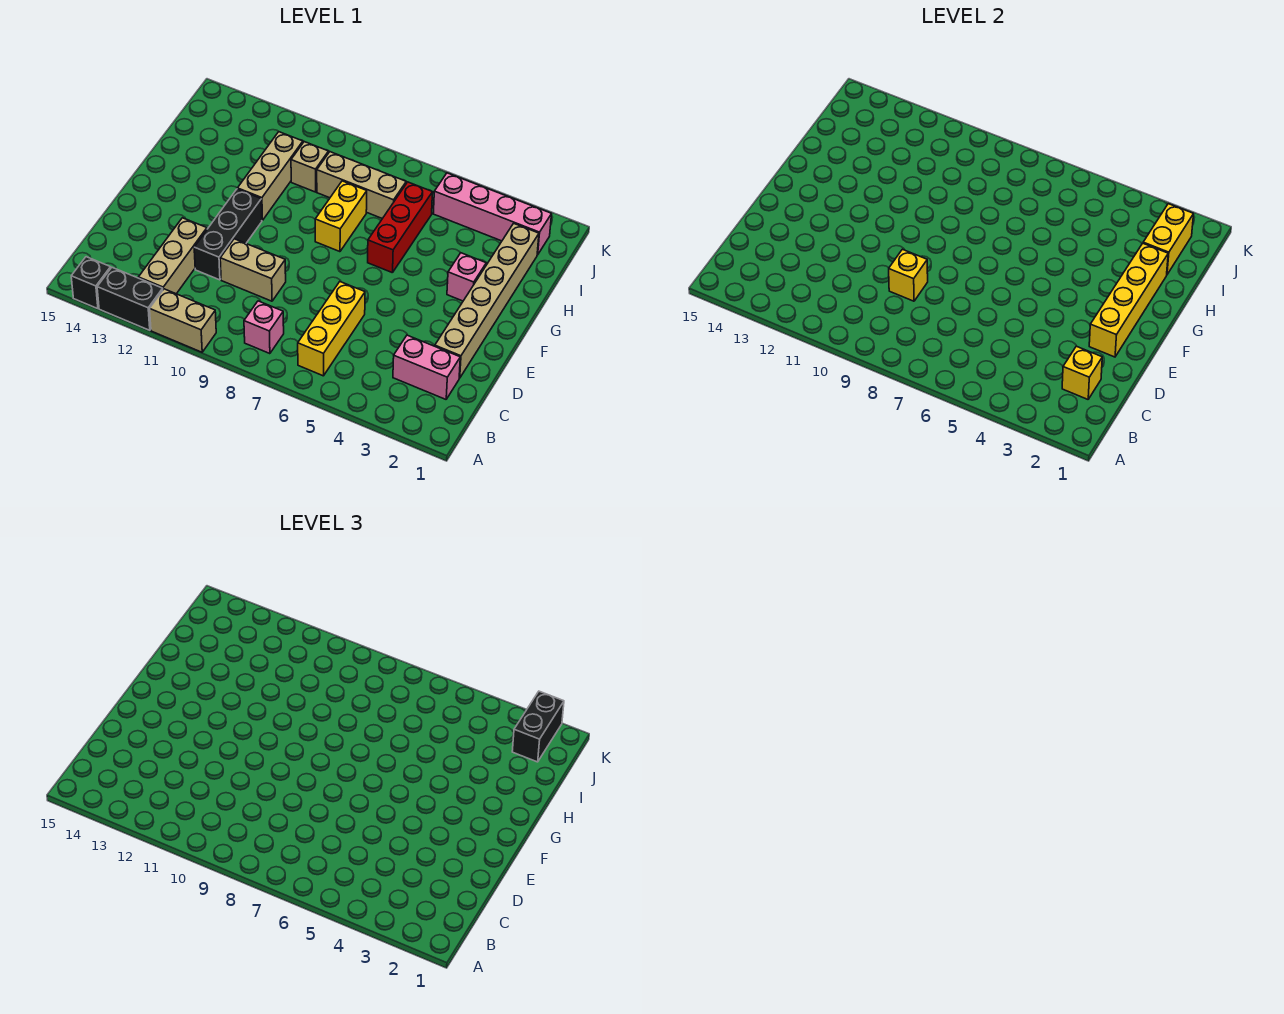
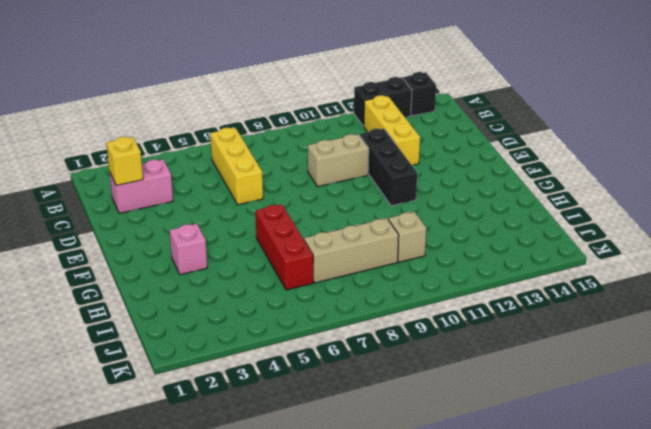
yellow brick B12:D12 level 1 -> tan brick B12:D12 level 1
none -> tan brick A10:A11 level 1
none -> pink brick B8 level 1
none -> tan brick D2:I2 level 1

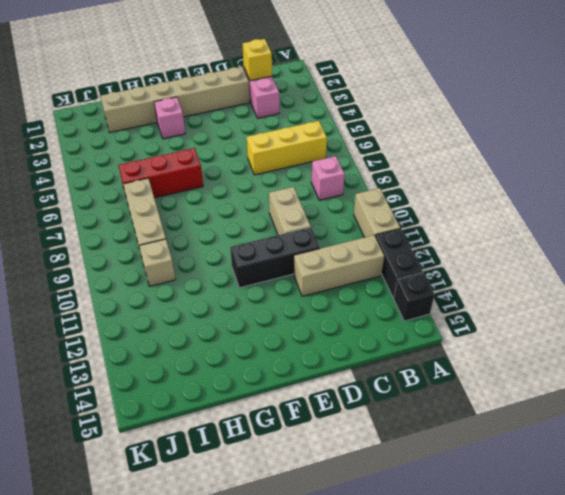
none -> yellow brick G8:H8 level 1
none -> tan brick G11:I11 level 1
none -> pink brick J2:J5 level 1

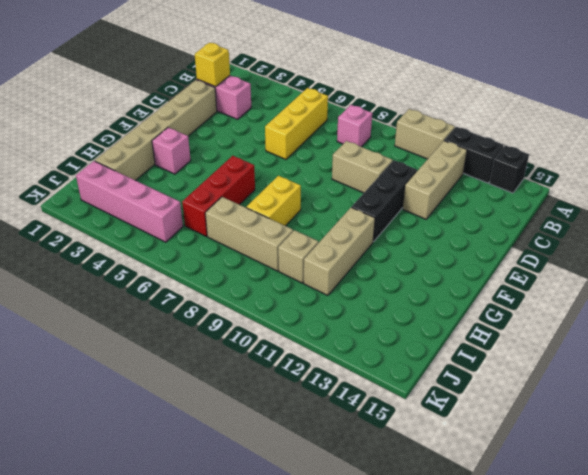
none -> yellow brick D9 level 2
none -> yellow brick E2:H2 level 2
none -> yellow brick I2:J2 level 2

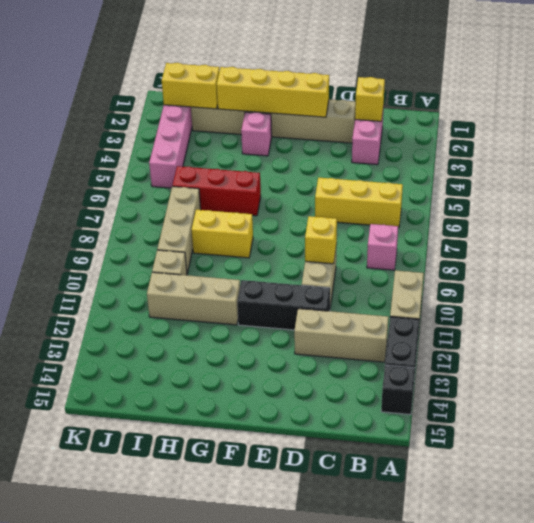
none -> black brick J2:K2 level 3

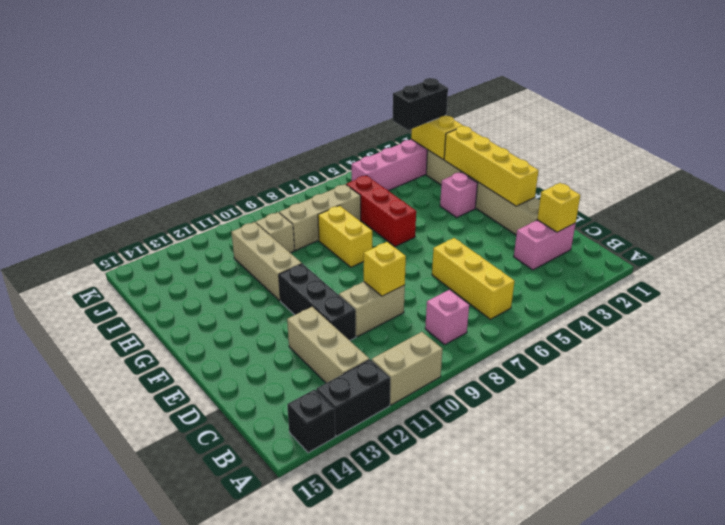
black brick J2:J3 level 3 -> black brick J2:K2 level 3

